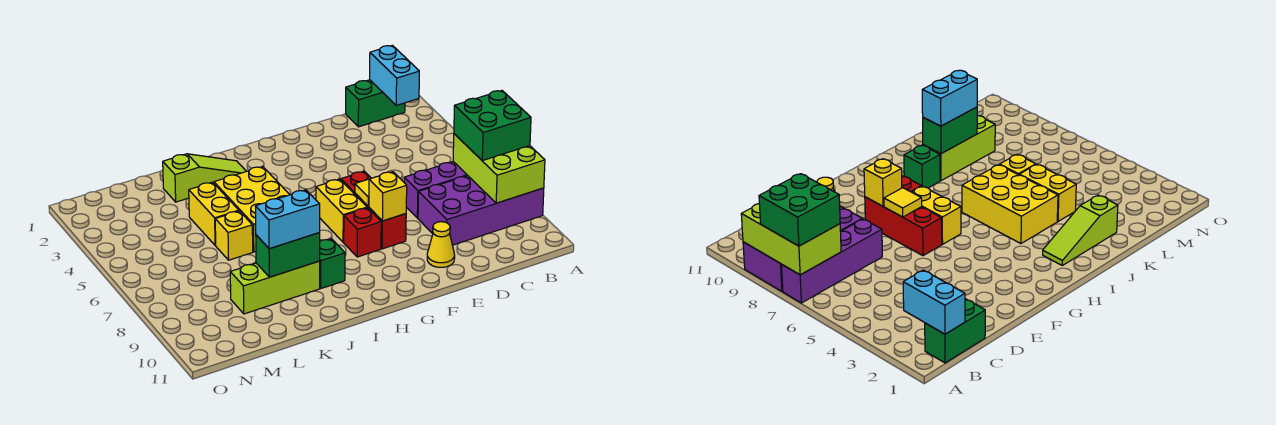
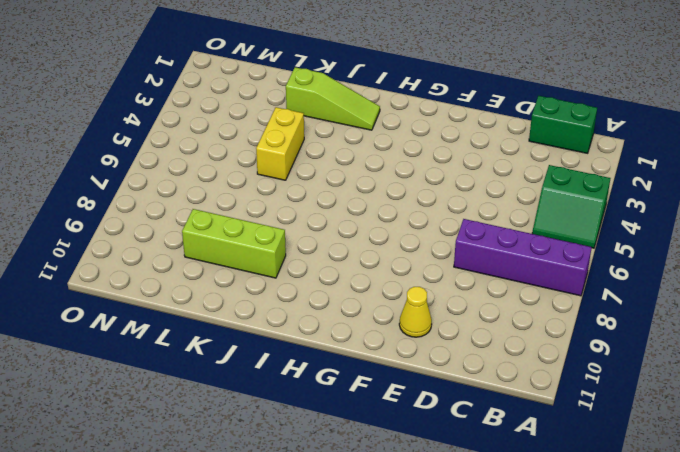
green slope A4:B5 level 1 top 4 -> none
none -> purple brick A8:D9 level 1
none -> red brick F6:F8 level 1
none -> yellow brick G6:G7 level 1

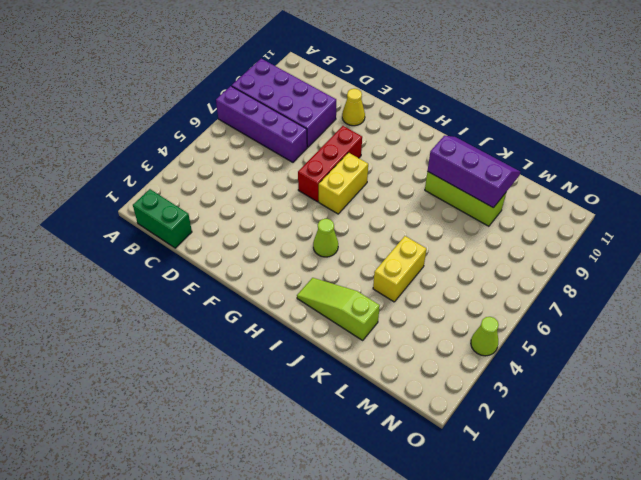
lime cone H4 level 1 -> none
purple slope J9:L10 level 2 top 9 -> green brick J9:K9 level 2
lime cone O4 level 1 -> none
none -> red brick G8 level 1
none -> yellow brick I4:J6 level 1
none -> green brick I9 level 1

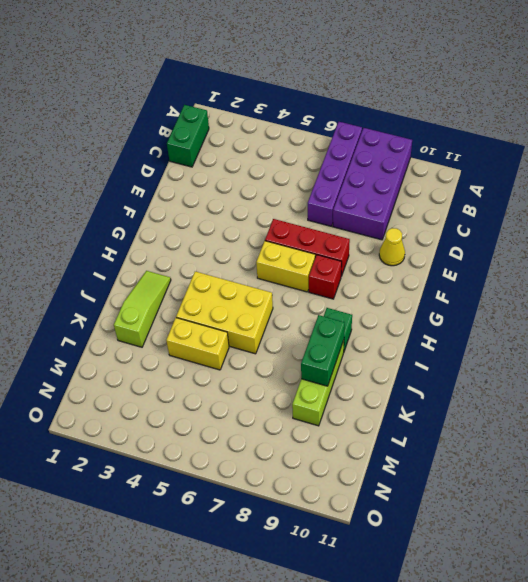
none -> yellow brick K6 level 1
none -> lime brick A7:B9 level 2
none -> cyan brick B1:B2 level 2

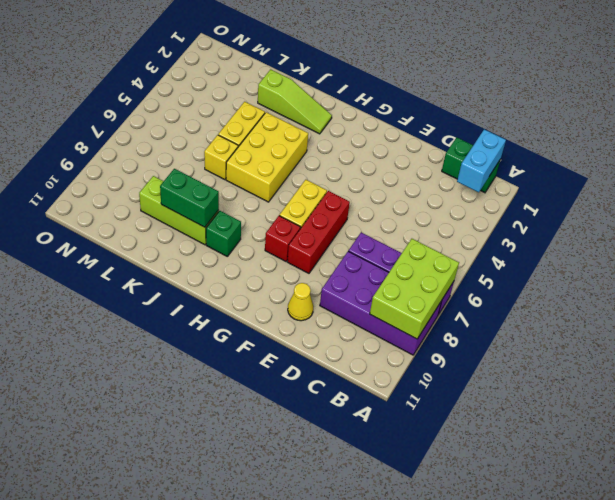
none -> yellow tile F7 level 2
none -> yellow brick F8 level 2
none -> green brick A7:B8 level 3

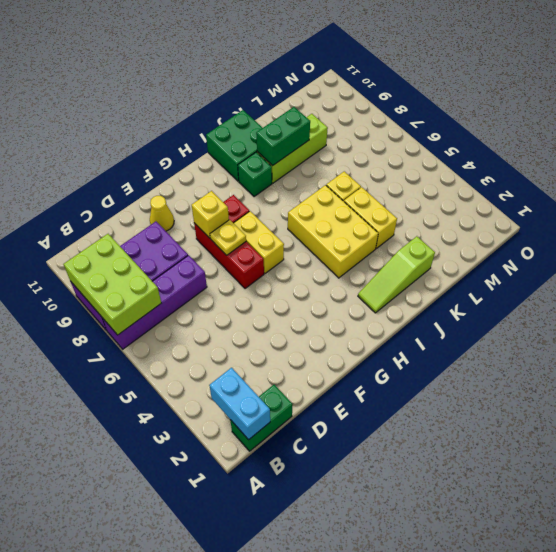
yellow plate F7 level 2 -> yellow tile F7 level 2
green brick I10:J11 level 1 -> green brick A7:B8 level 3
none -> cyan brick J9:K9 level 3

